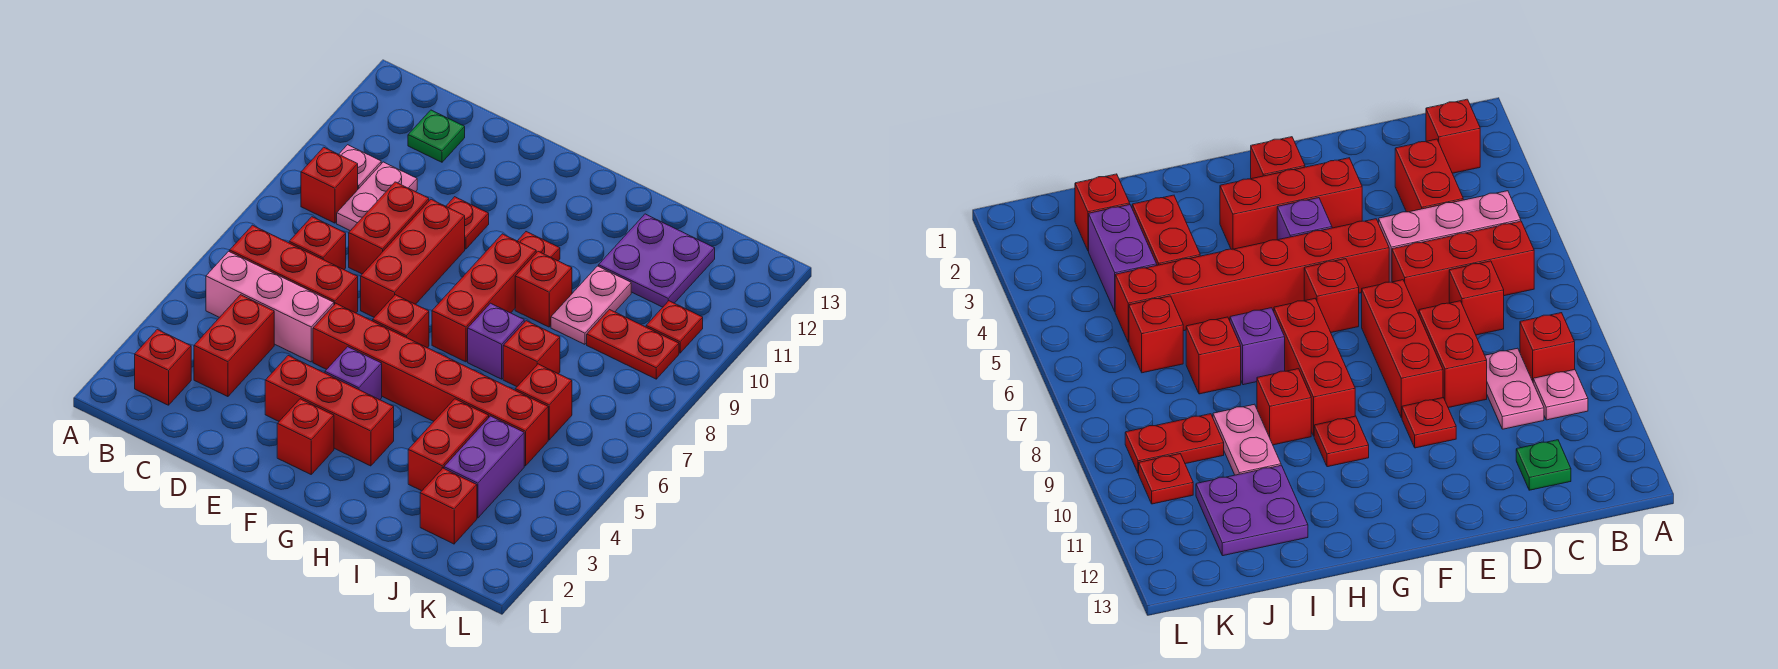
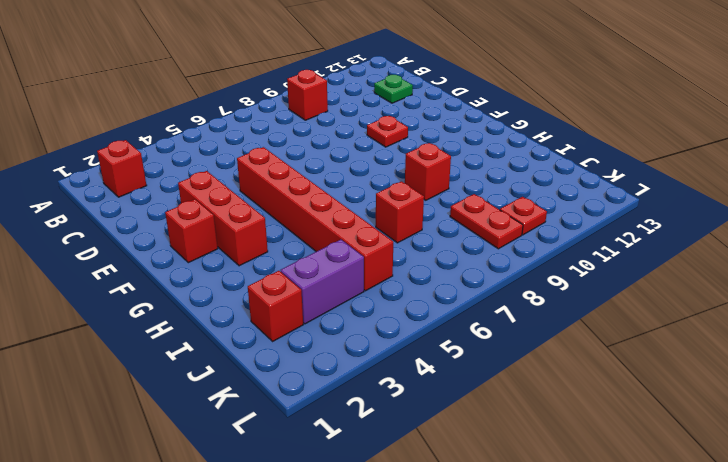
none -> pink brick B5:D5 level 1
none -> red brick B6:D6 level 1
none -> pink plate B10 level 1
none -> red brick C3:C4 level 1

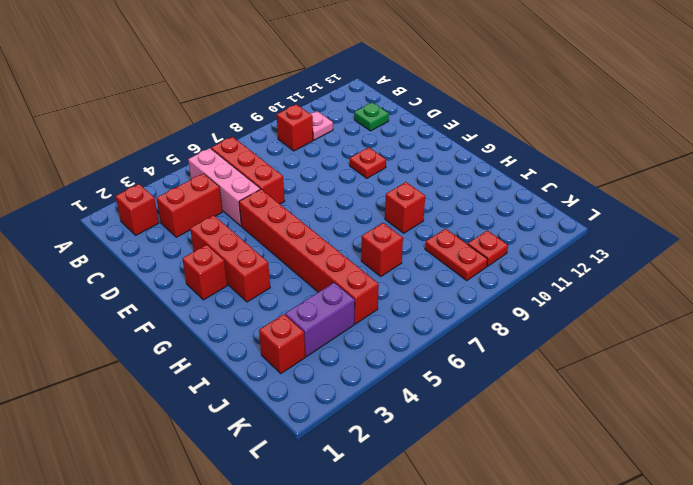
none -> red brick C7 level 1
none -> pink plate C9:C10 level 1
none -> red brick D8:D9 level 1
none -> red brick E7:E9 level 1

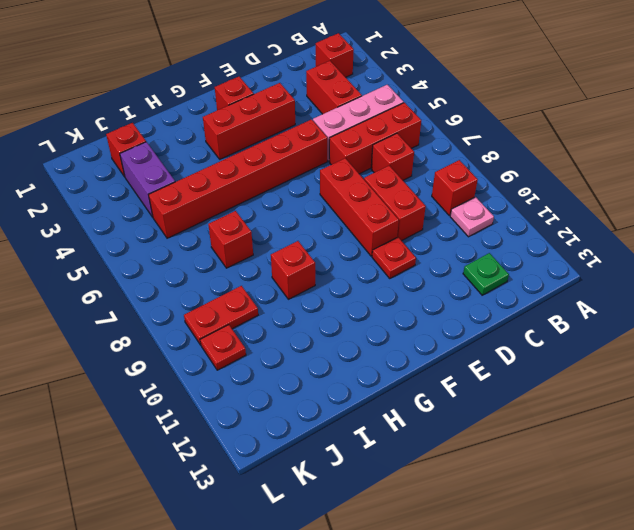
none -> pink plate C9:C10 level 1
none -> purple brick F4 level 1
none -> red brick F6 level 1
none -> red brick G7:G9 level 1

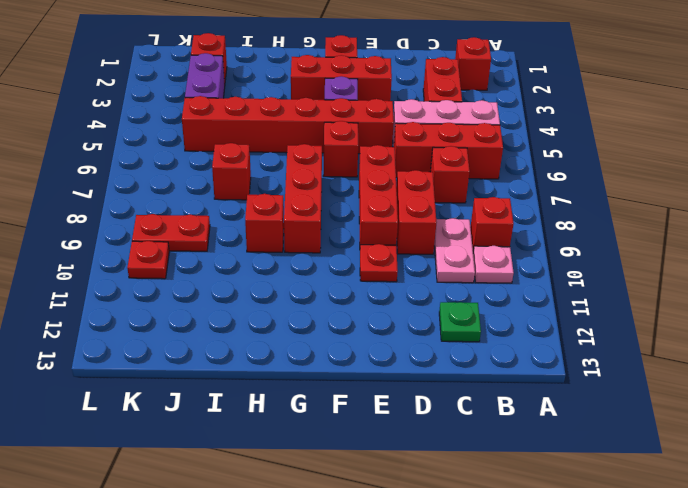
none -> red plate G10 level 1
none -> purple brick H7 level 1
none -> red brick I3:I4 level 1
none -> pink plate I9:I10 level 1

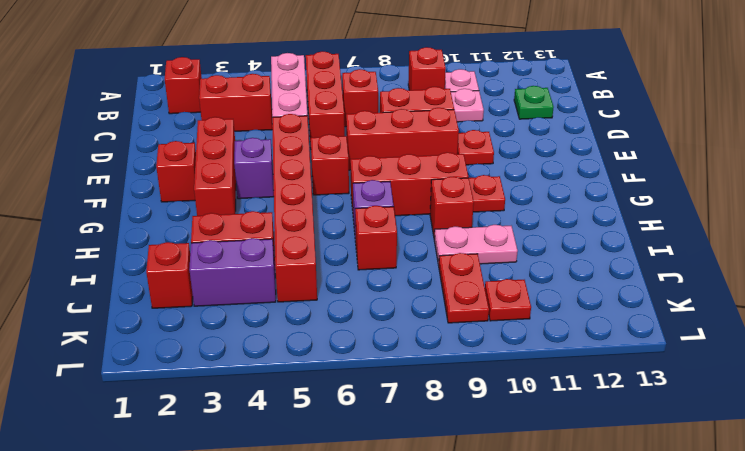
none -> purple plate I11:J12 level 1
none -> red brick J6 level 1

